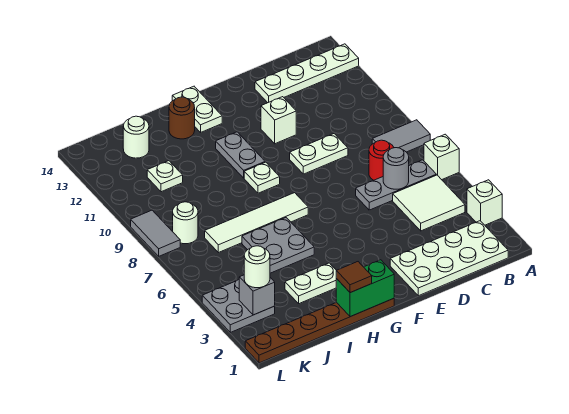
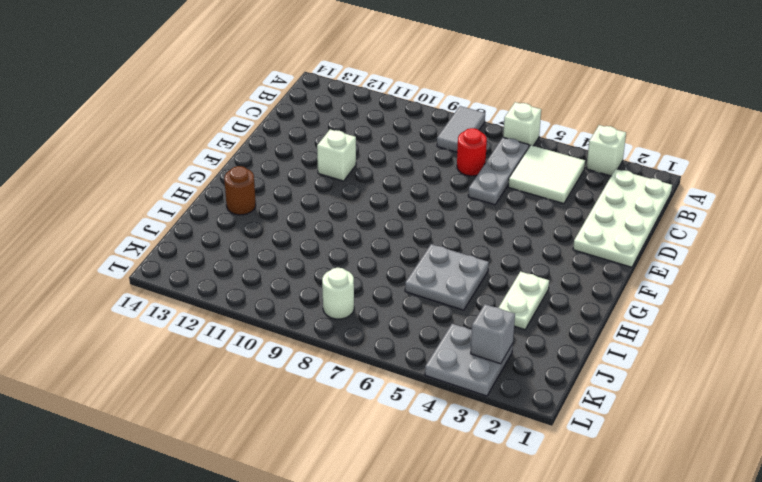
none -> white plate A13:D13 level 1
none -> white plate D9:E9 level 1
none -> brown plate G1:L1 level 1

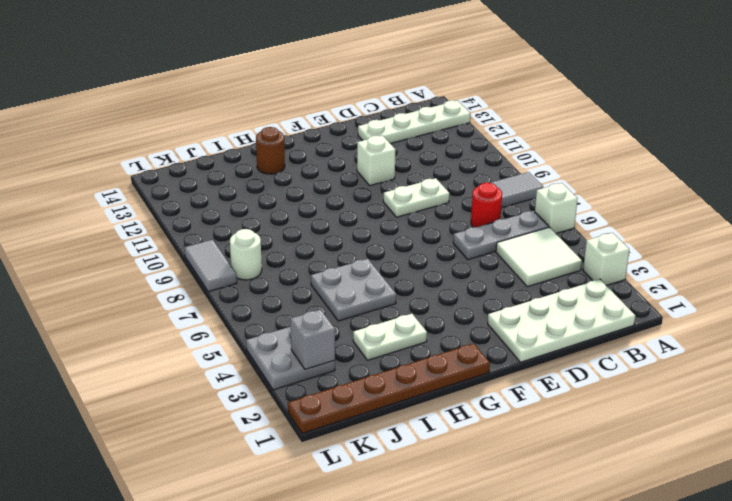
none -> white tile G7:J7 level 1
none -> white plate G9 level 1
none -> grey plate G10:G11 level 1

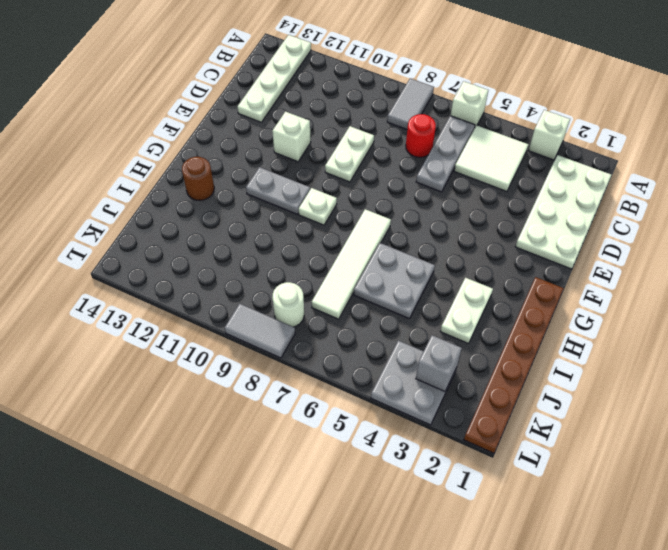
none -> white plate G13:G14 level 1
none -> white plate J11 level 1
none -> white round brick J13 level 1

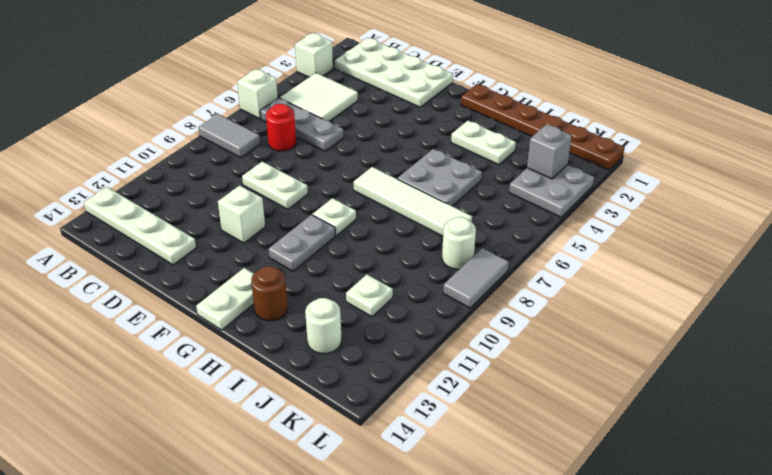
none -> grey round brick C6 level 2
none -> green brick G1:H1 level 2
none -> brown tile H1 level 3

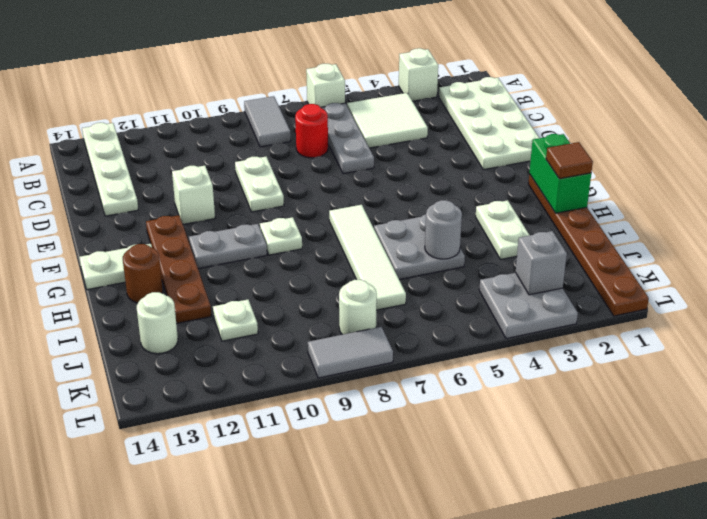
brown plate F12:I12 level 1 -> none
grey round brick I5 level 2 -> grey round brick C6 level 2
none -> white round brick K3 level 3

